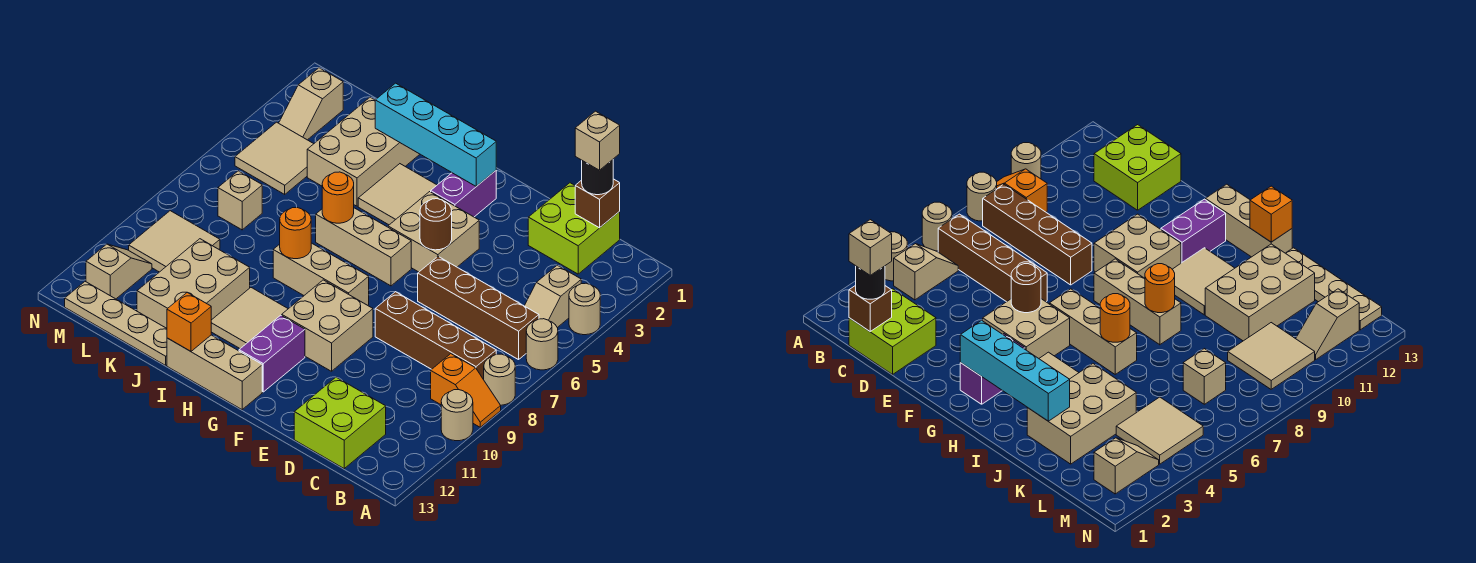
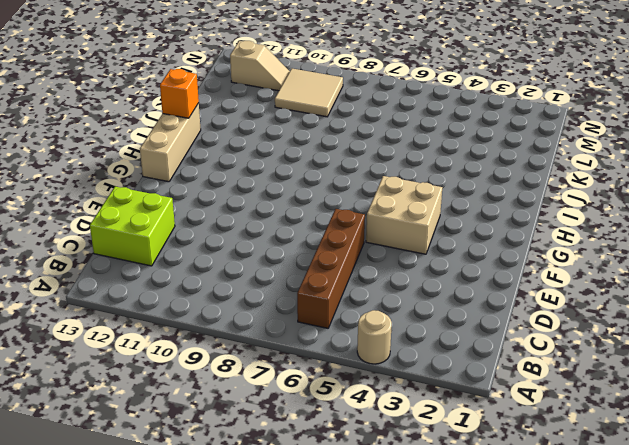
none -> tan round brick A6 level 1
none -> tan round brick A8 level 1
none -> orange slope A9:B9 level 1 top B
none -> tan round brick A10 level 1

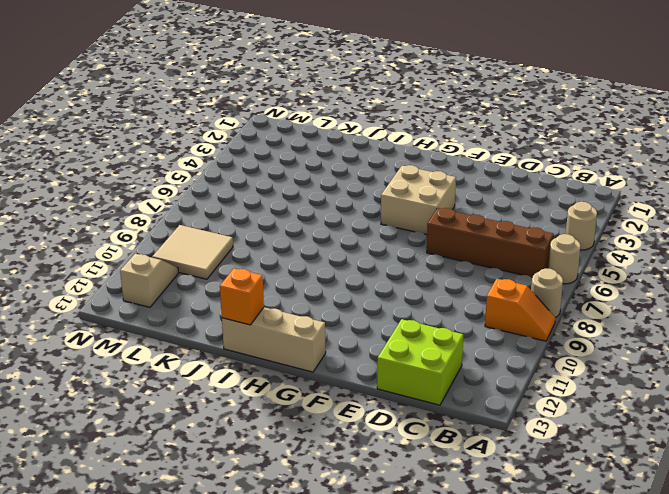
none -> tan round brick A10 level 1
none -> tan slope B4:B5 level 1 top 4
none -> brown brick B8:E8 level 1
none -> lime brick C1:D2 level 1

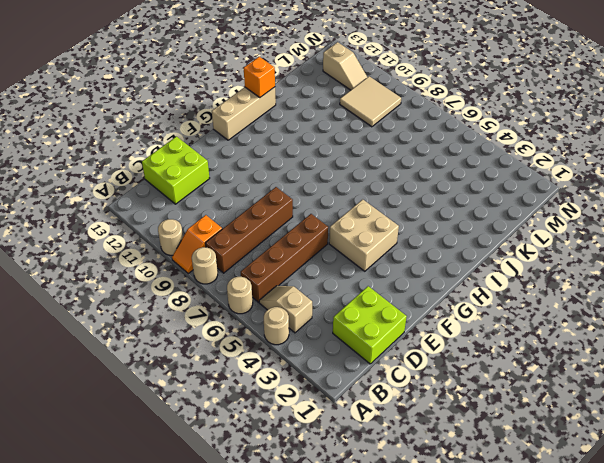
none -> tan brick F9:G10 level 1
none -> purple brick G2:G3 level 1
none -> tan brick G6:I6 level 1
none -> tan brick G8:I8 level 1

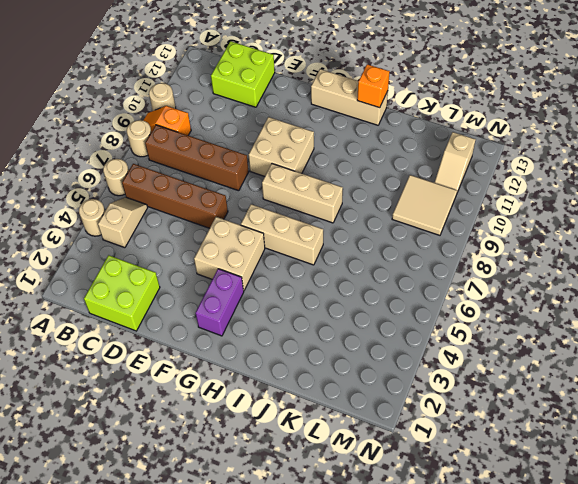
none -> purple brick G11:G12 level 1
none -> tan tile H3:I4 level 1
none -> tan tile H10:I11 level 1
none -> tan brick J2:K4 level 1

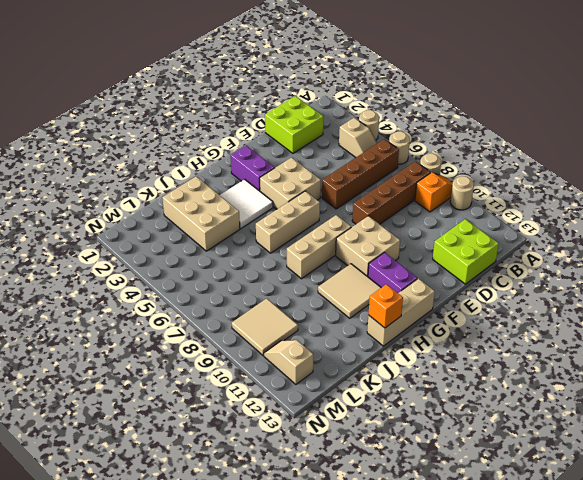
white tile H3:I4 level 1 -> tan tile H3:I4 level 1
none -> tan brick J10:K12 level 1
none -> tan plate J13:M13 level 1
none -> tan tile L4:M5 level 1
none -> tan brick L7 level 1

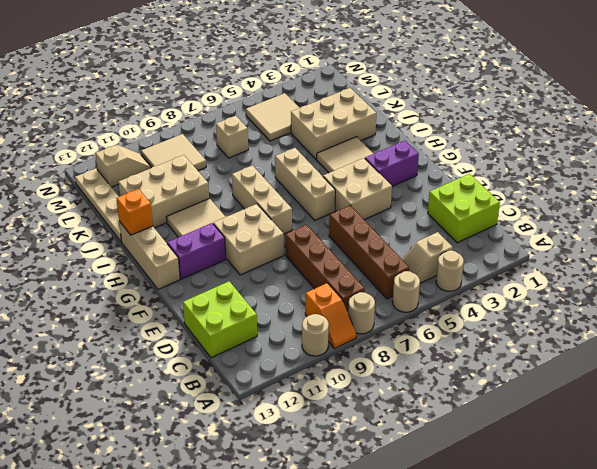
none -> tan slope M2:M3 level 1 top 2
none -> brown brick C1 level 2
none -> brown round brick F5 level 2
none -> cyan brick G2:J2 level 2

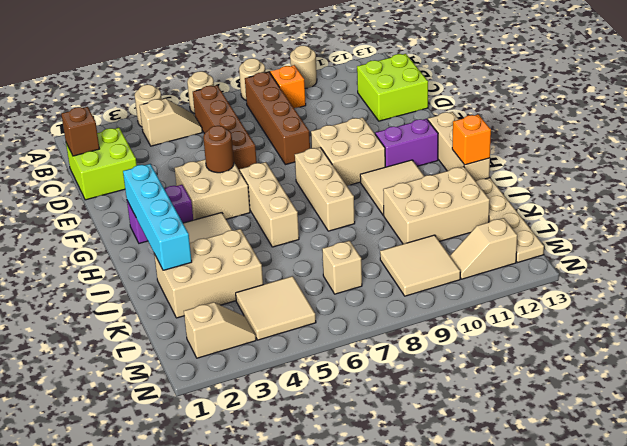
none -> orange round brick I6 level 2
none -> orange round brick I8 level 2
none -> black round brick C1 level 3
none -> tan brick C1 level 4

